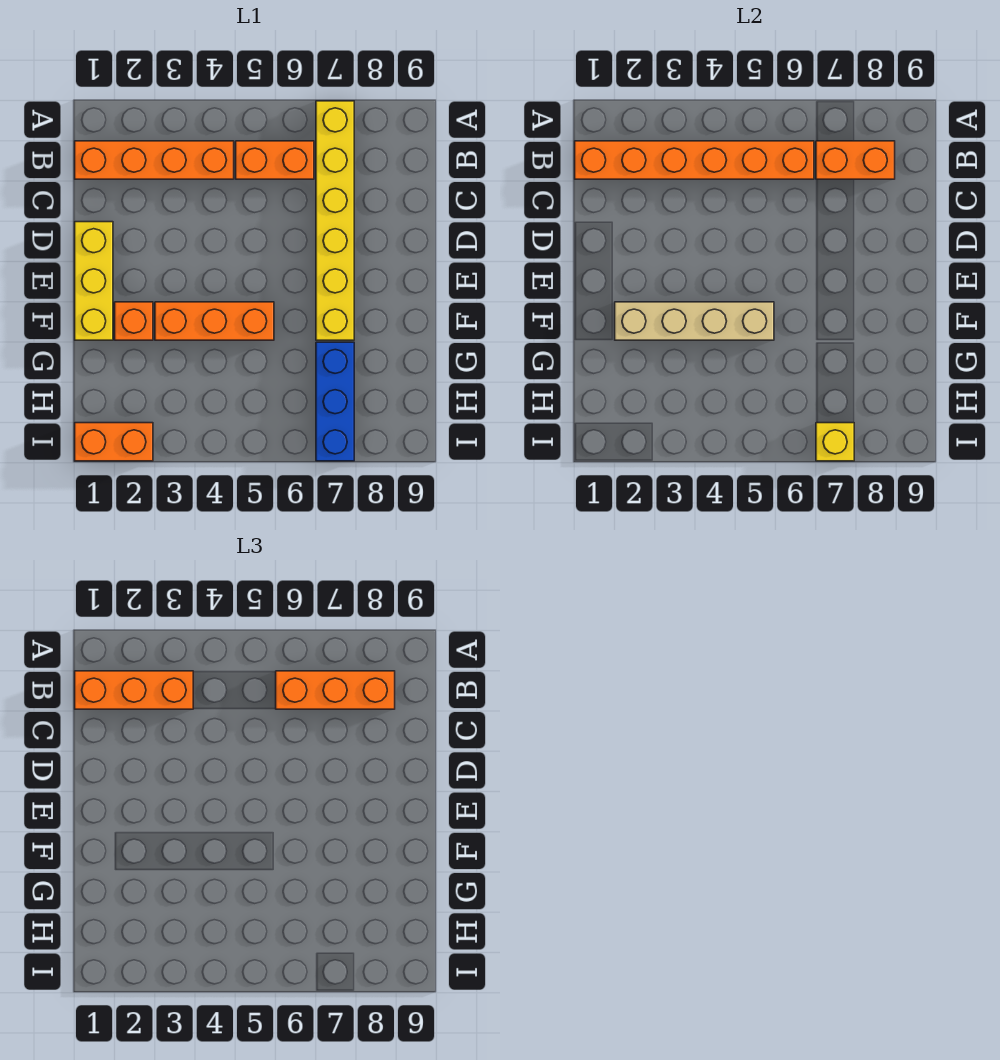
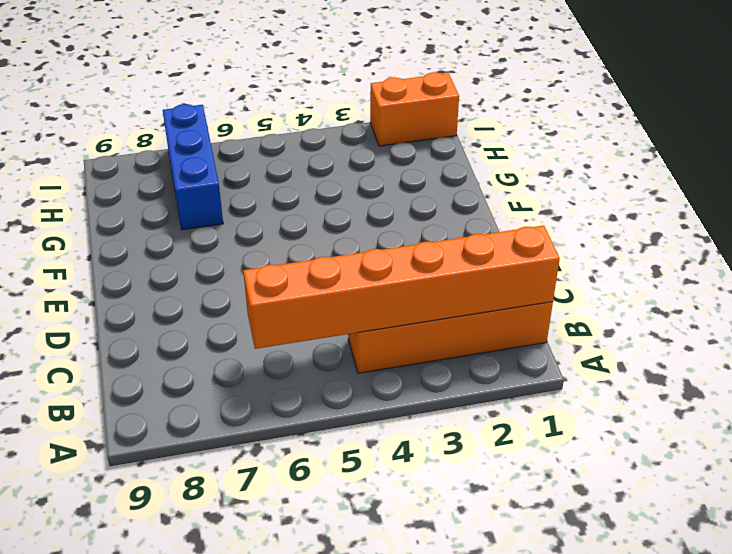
none -> yellow brick A7:F7 level 1
none -> orange brick B5:B6 level 1
none -> yellow brick D1:F1 level 1

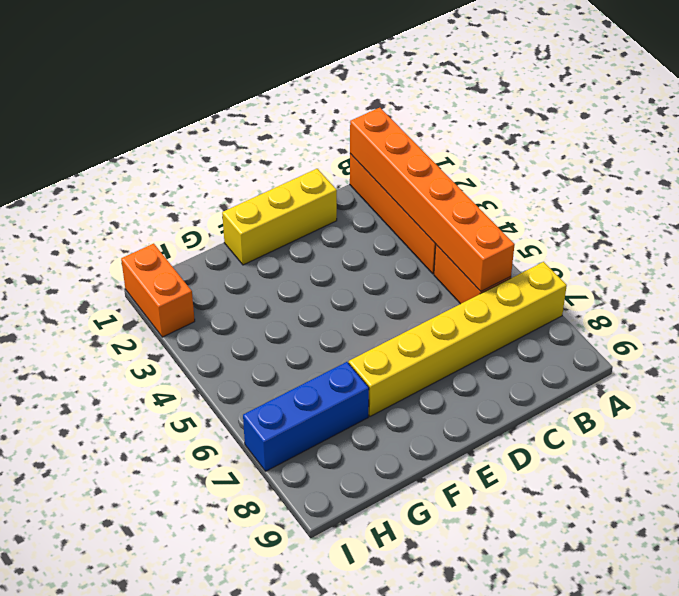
none -> orange brick F2 level 1
none -> orange brick F3:F5 level 1
none -> orange brick B7:B8 level 2

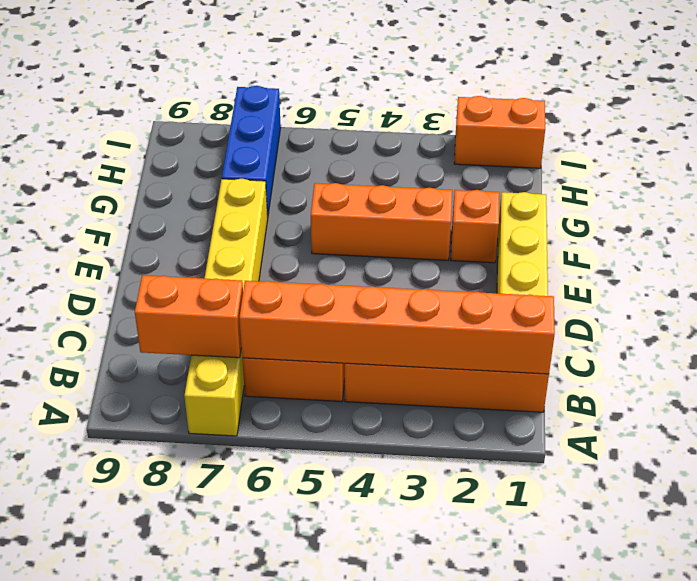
none -> tan brick F2:F5 level 2
none -> yellow brick I7 level 2
none -> orange brick B1:B3 level 3

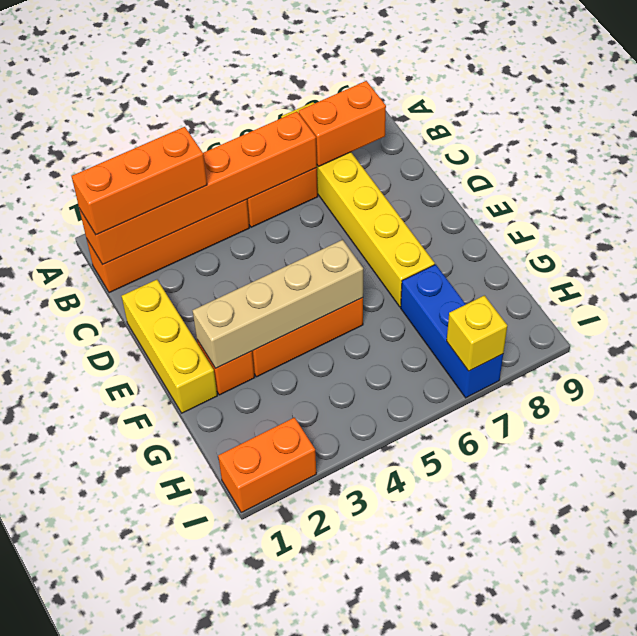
none -> orange brick B6:B8 level 3

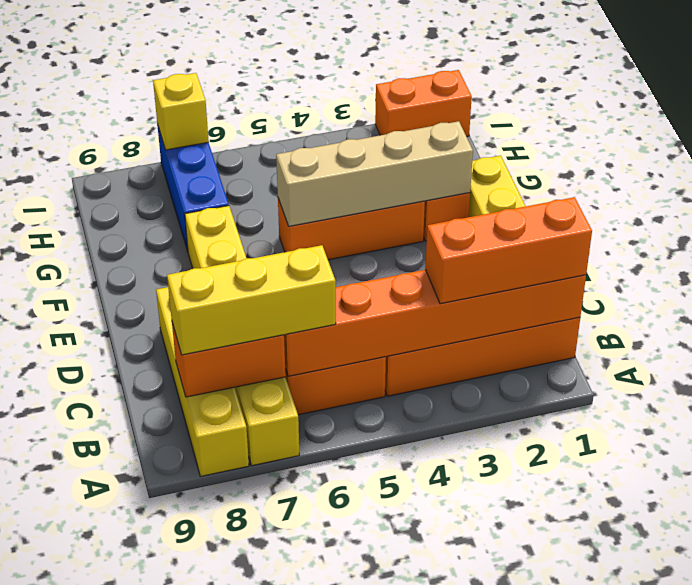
yellow brick A8:D8 level 1 -> none
yellow brick B6:B8 level 3 -> orange brick B6:B8 level 3

